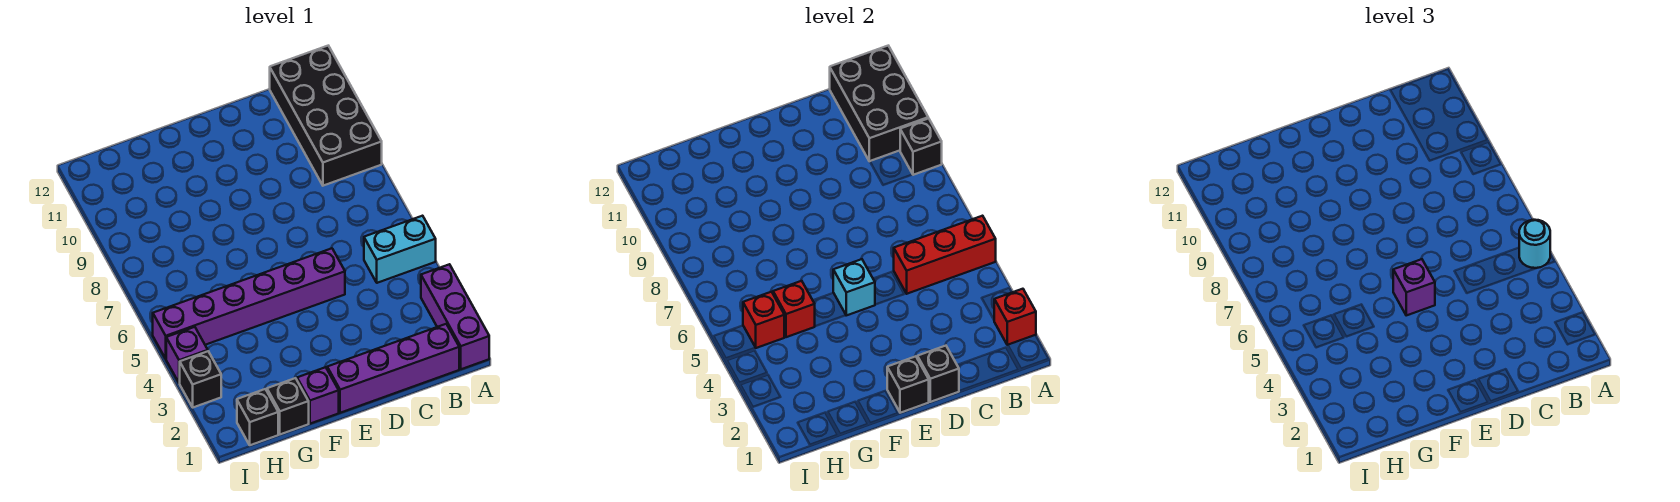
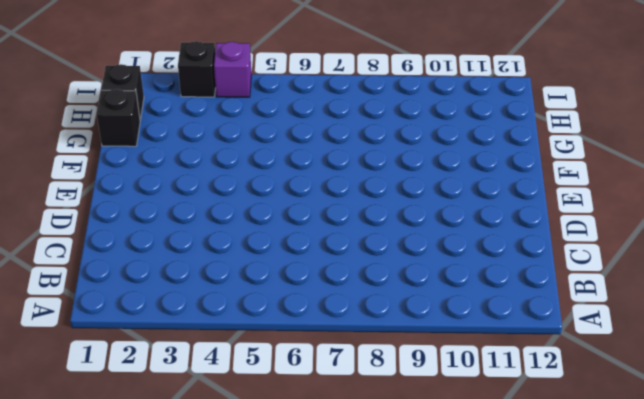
none -> purple brick A1:A3 level 1
none -> cyan brick A5:B5 level 1
none -> black brick A9:B12 level 1

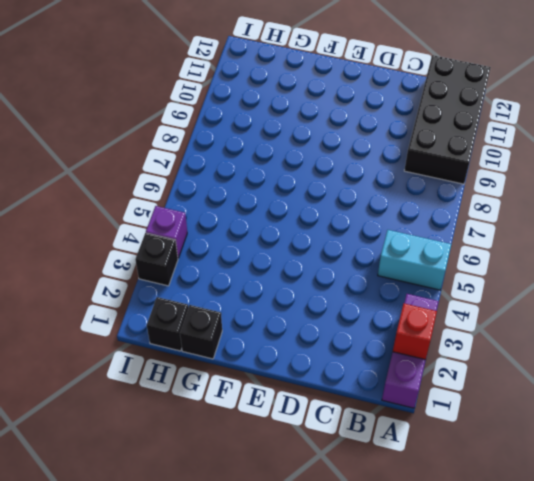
none -> purple brick B1:E1 level 1
none -> purple brick D5:I5 level 1
none -> purple brick F1 level 1

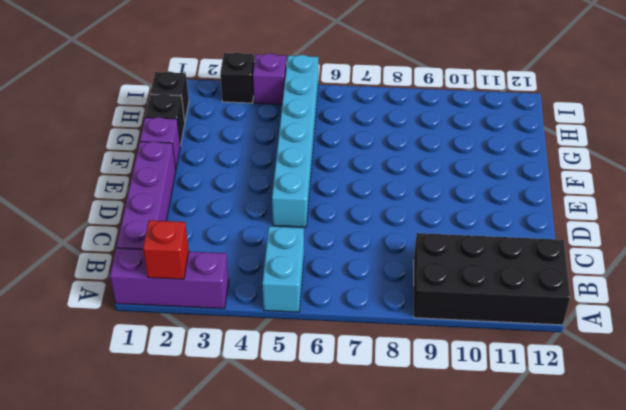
cyan brick D5:I5 level 1 -> purple brick D5:I5 level 1
none -> red brick A5:C5 level 2
none -> black brick A9 level 2
none -> black brick A10:B12 level 2

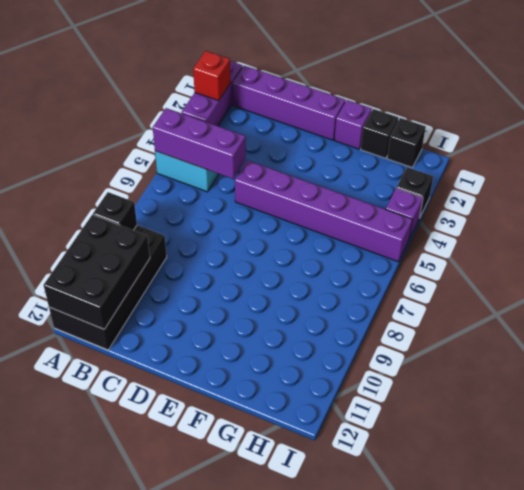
purple brick A5:C5 level 2 -> red brick A5:C5 level 2
none -> black brick D1 level 2
none -> black brick E1 level 2
none -> cyan brick E5 level 2

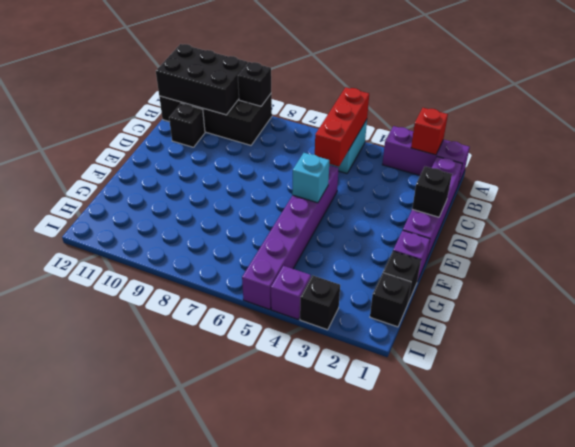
black brick C11 level 1 -> black brick E1 level 2
none -> red brick G5 level 2
none -> red brick H5 level 2
none -> cyan round brick A5 level 3

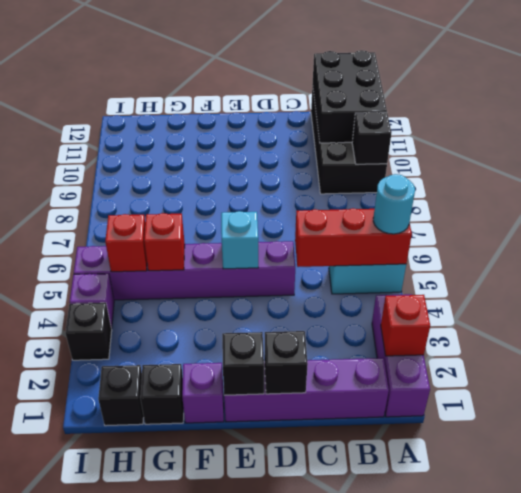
none -> purple brick E5 level 3

